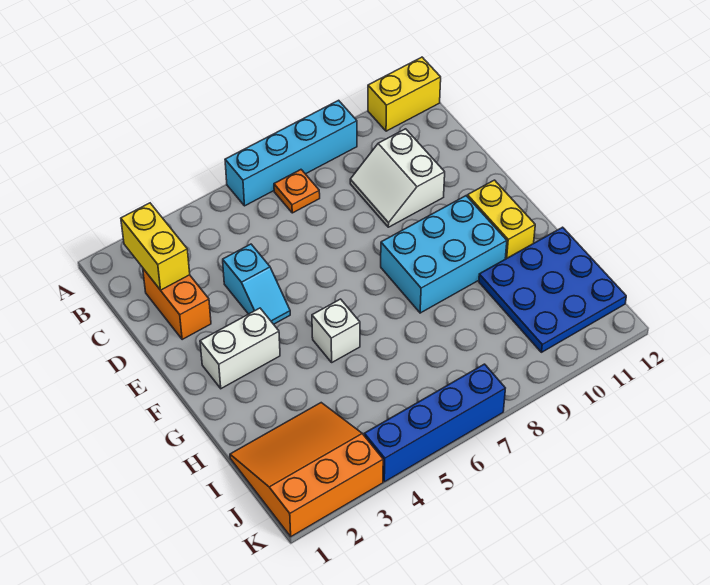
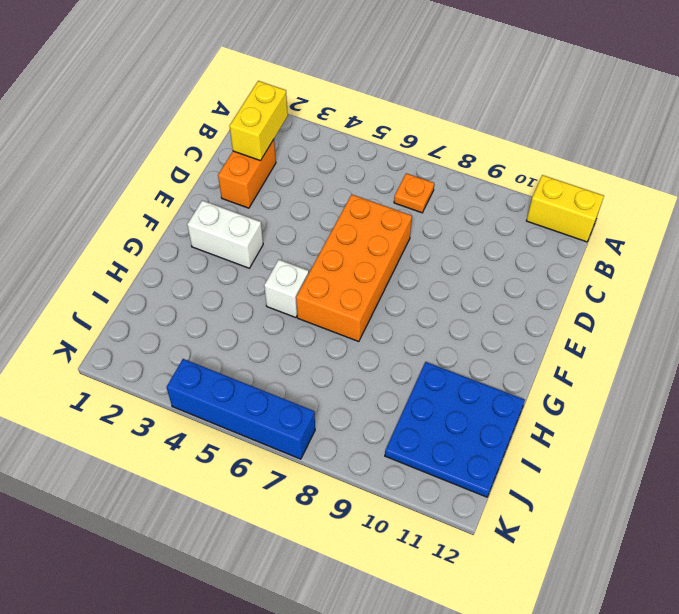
orange brick D6:G7 level 1 -> none
none -> cyan brick A6:A9 level 1
none -> white slope C9:D10 level 1 top 10
none -> cyan slope D4:E4 level 1 top D

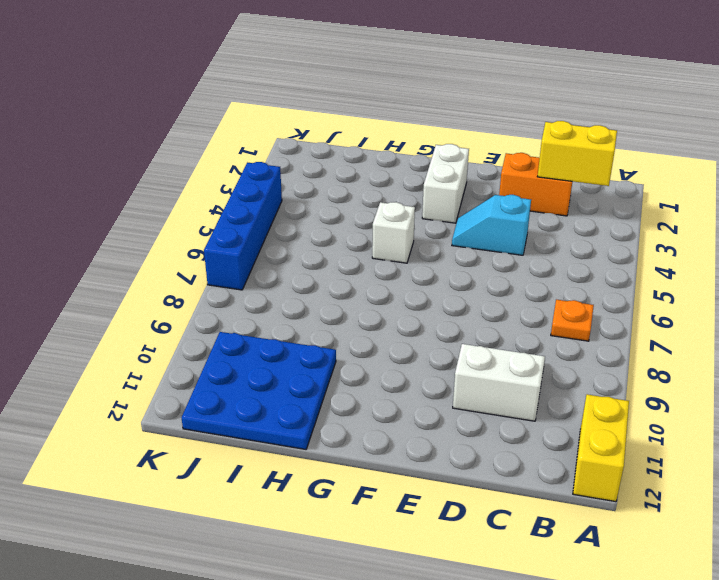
none -> cyan brick A6:A9 level 1
none -> cyan brick F8:G10 level 1
none -> yellow brick F11:G11 level 1

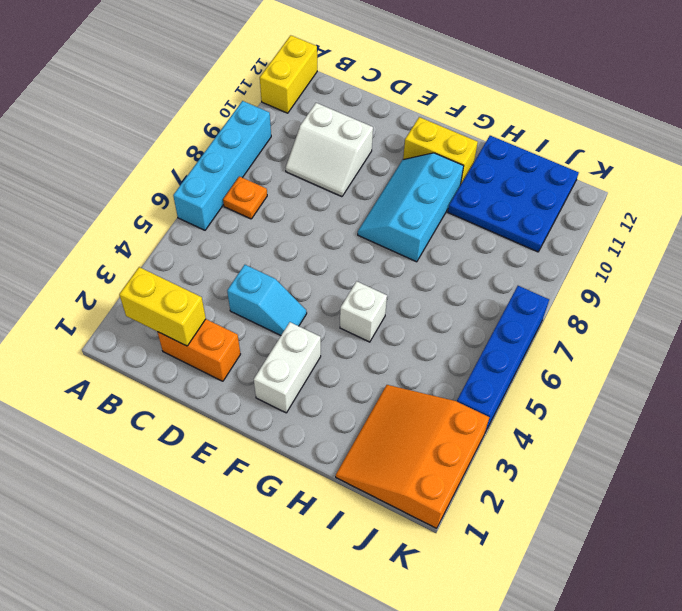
cyan slope F8:G10 level 1 top G -> cyan brick F8:G10 level 1

